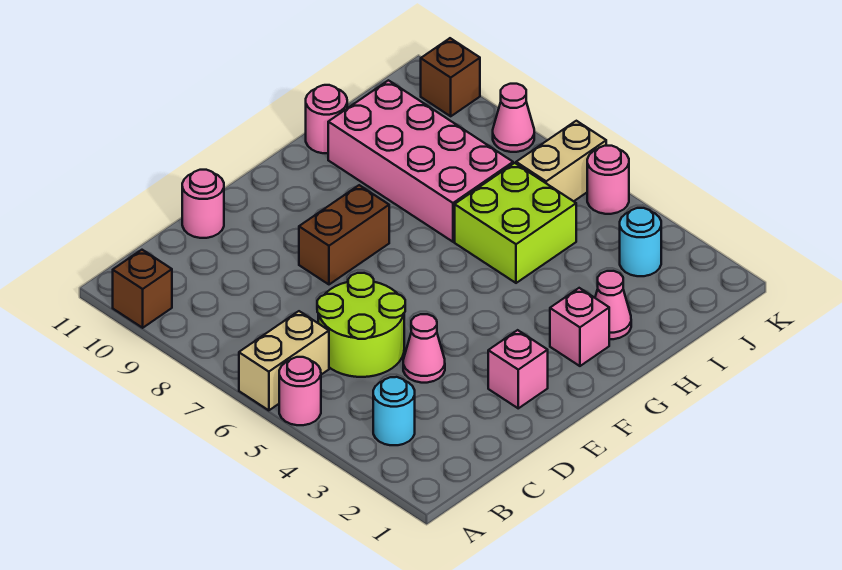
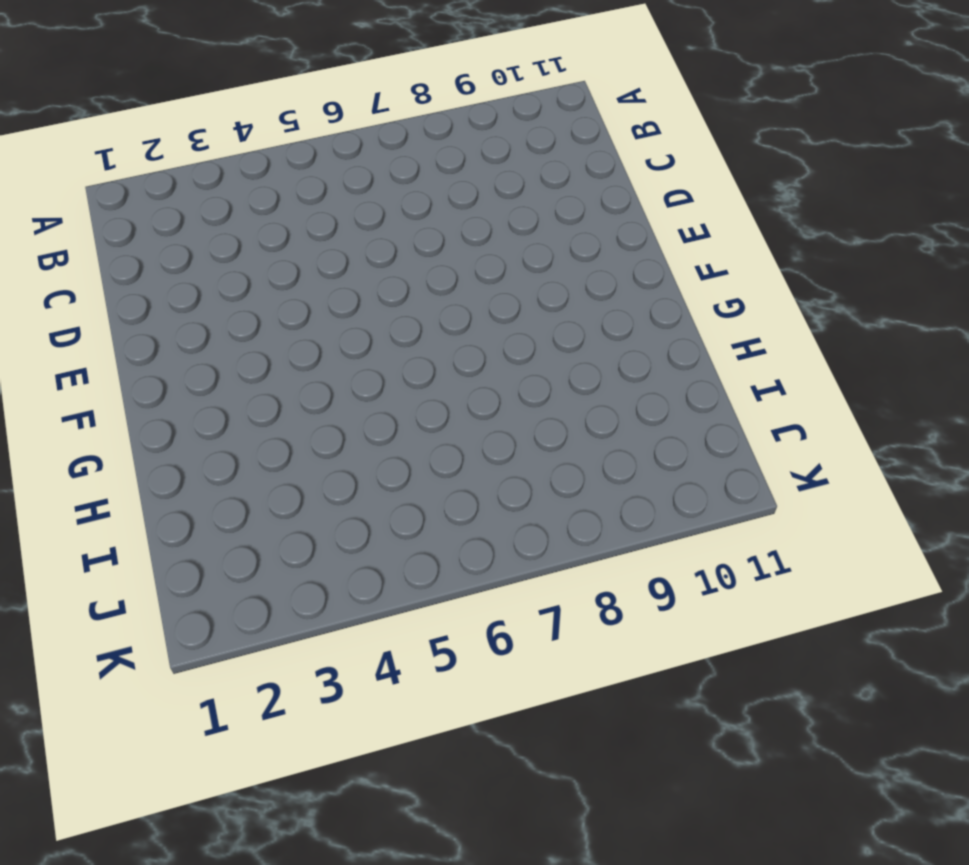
none -> pink round brick A5 level 1
none -> tan brick A6:B6 level 1
none -> brown brick A10 level 1

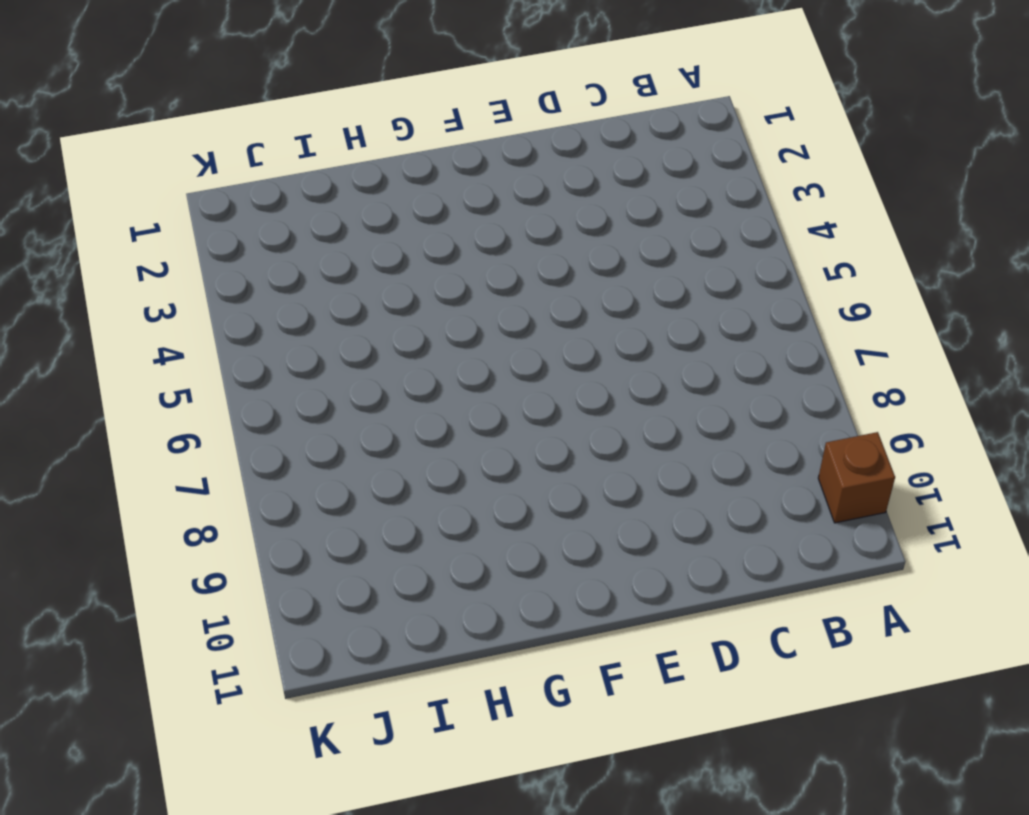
none -> pink round brick A5 level 1
none -> tan brick A6:B6 level 1
none -> cyan round brick B3 level 1

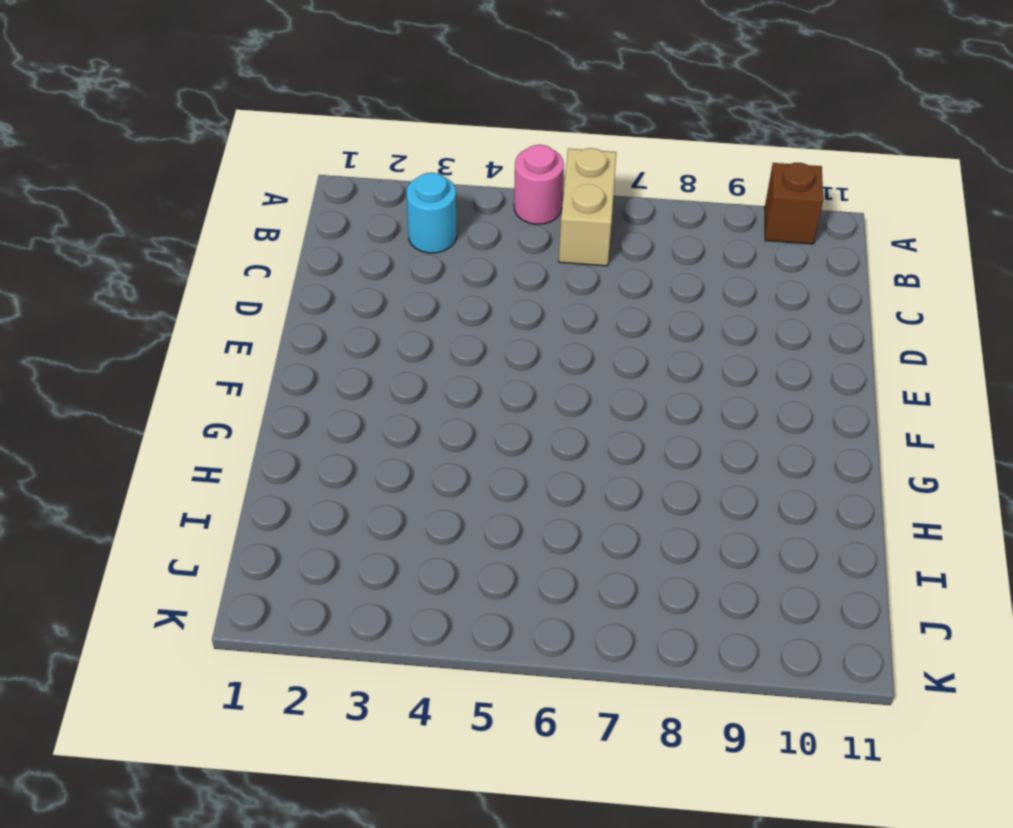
none -> lime round brick C5:D6 level 1
none -> pink cone D4 level 1
none -> pink round brick D11 level 1

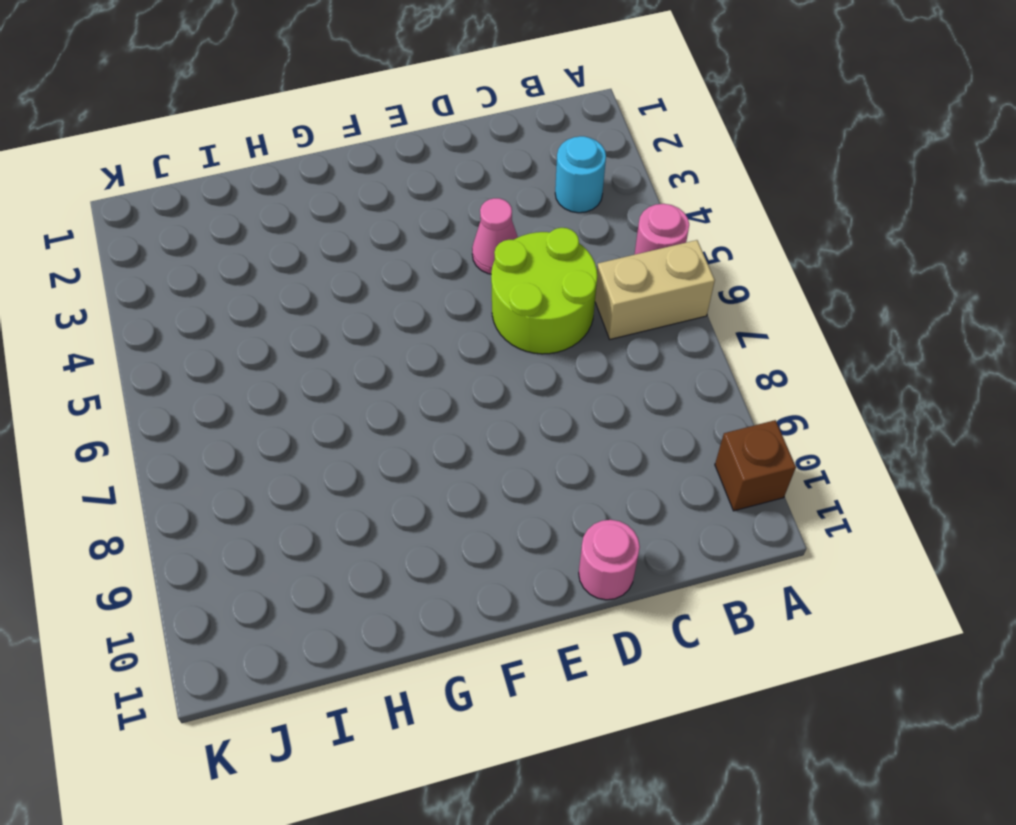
none -> pink brick E2 level 1
none -> brown brick E8:F8 level 1
none -> pink brick G2 level 1

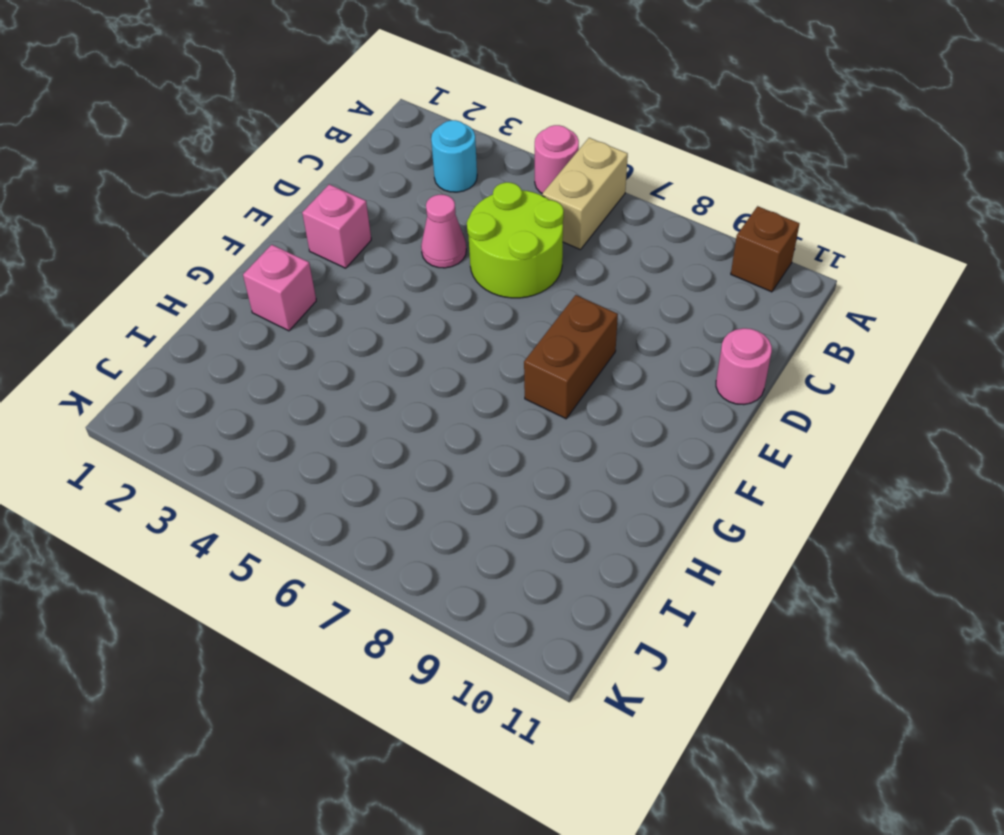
none -> pink cone H2 level 1
none -> lime brick H5:I6 level 1
none -> pink brick H7:I10 level 1

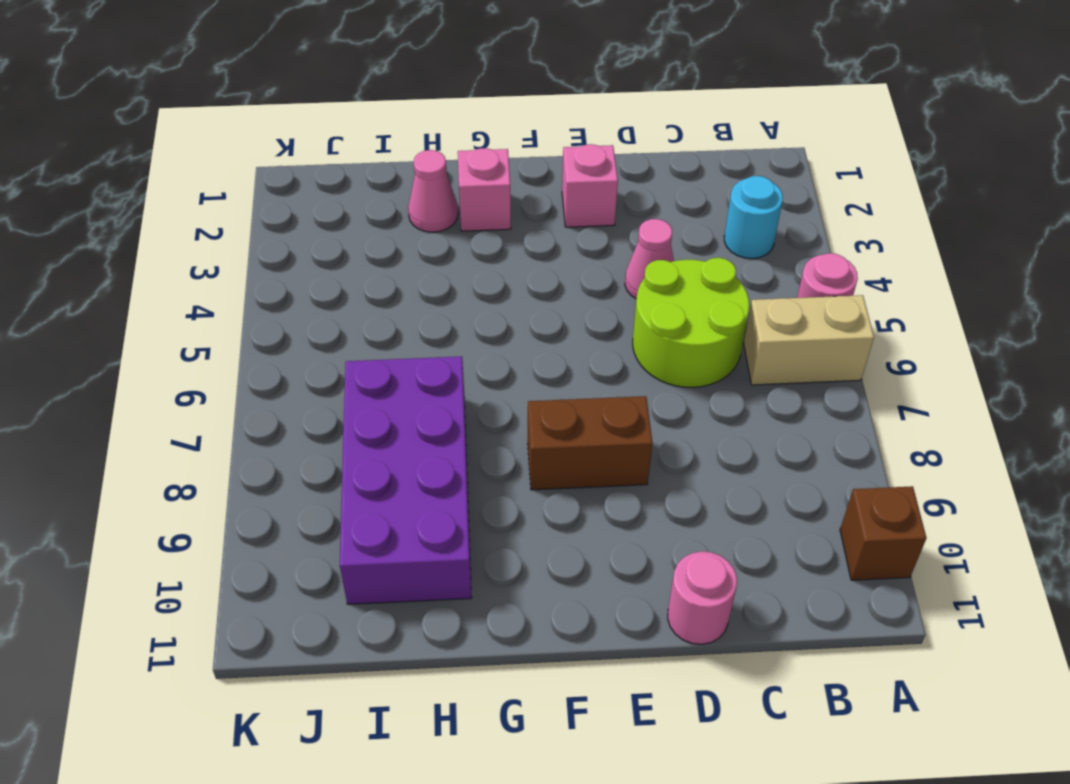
purple brick H7:I10 level 1 -> pink brick H7:I10 level 1
none -> lime brick H5:I6 level 1
none -> pink round brick H11 level 1
none -> cyan round brick J3 level 1

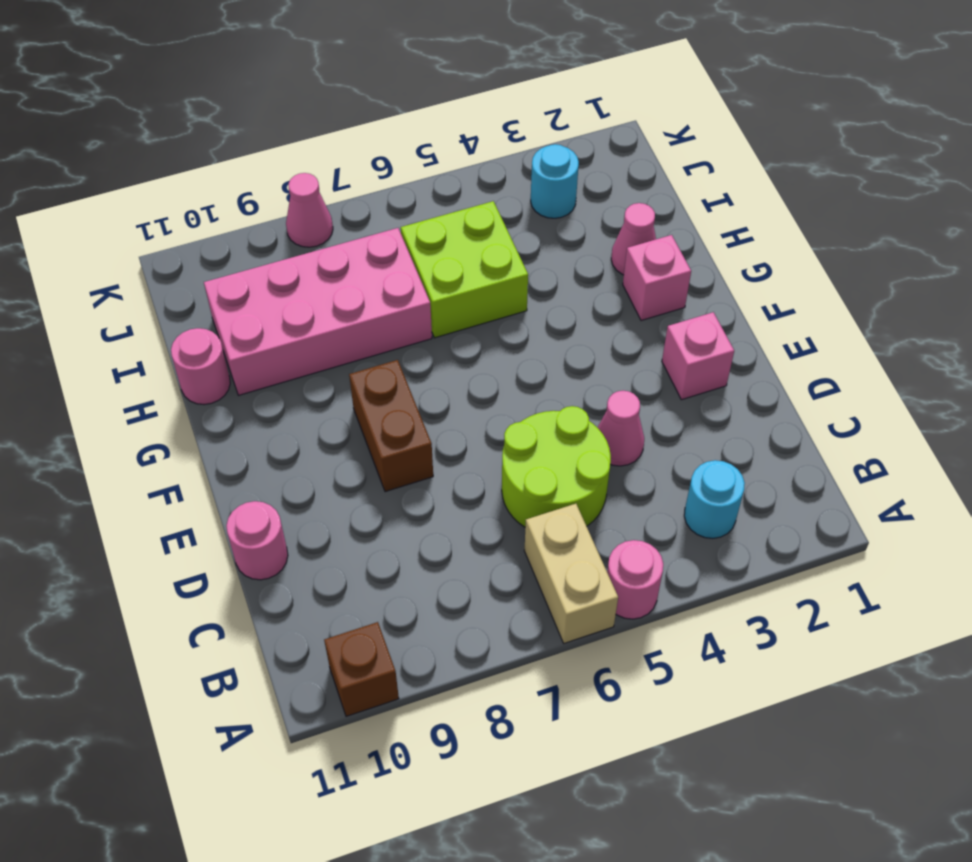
none -> tan brick J6:K6 level 1
none -> pink round brick K5 level 1
none -> brown brick K10 level 1

